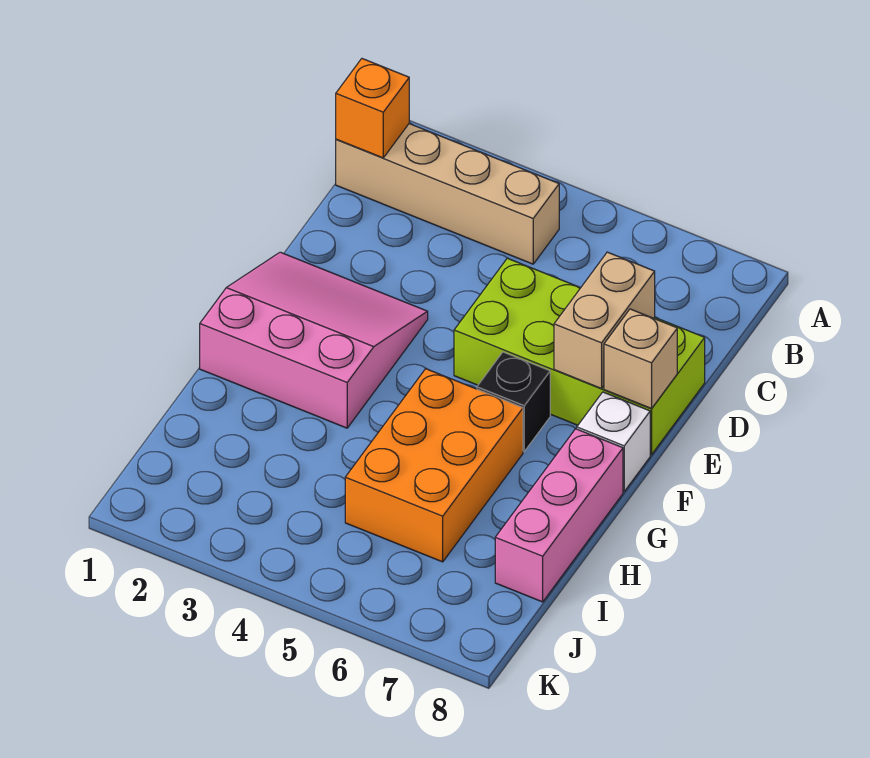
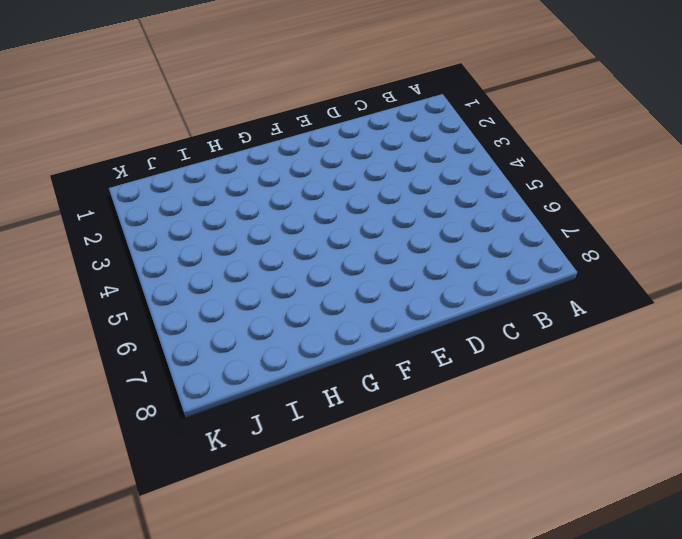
none -> tan brick B1:B4 level 1
none -> lime brick D5:E8 level 1

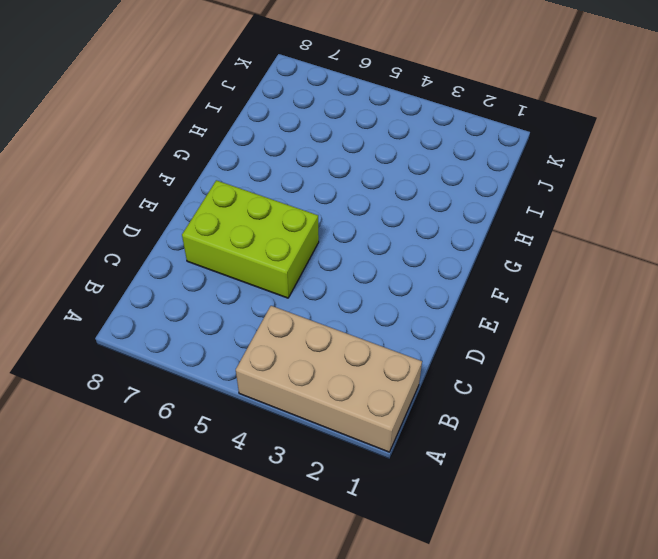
tan brick A1:B4 level 1 -> tan brick B1:B4 level 1
lime brick D5:E7 level 1 -> lime brick D5:E8 level 1
none -> pink slope E1:G3 level 1 top G
none -> black brick F6 level 1

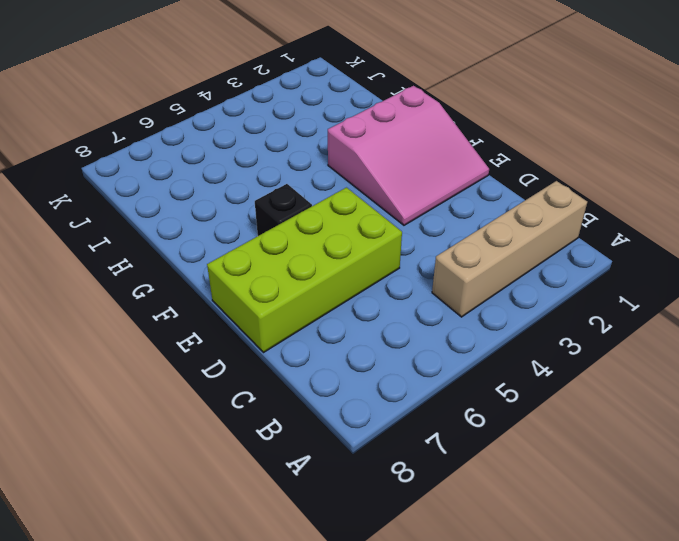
none -> white brick F8 level 1
none -> orange brick G5:I6 level 1

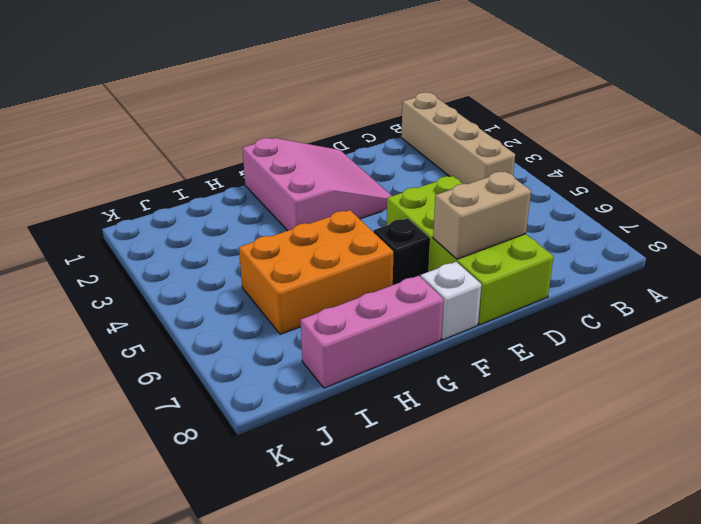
none -> orange brick B1 level 2
none -> tan brick E8 level 2

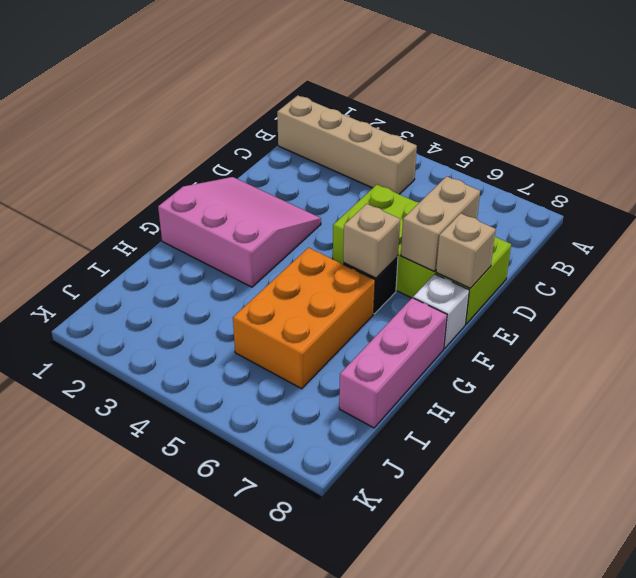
tan brick F6 level 2 -> none
none -> orange brick B1 level 2

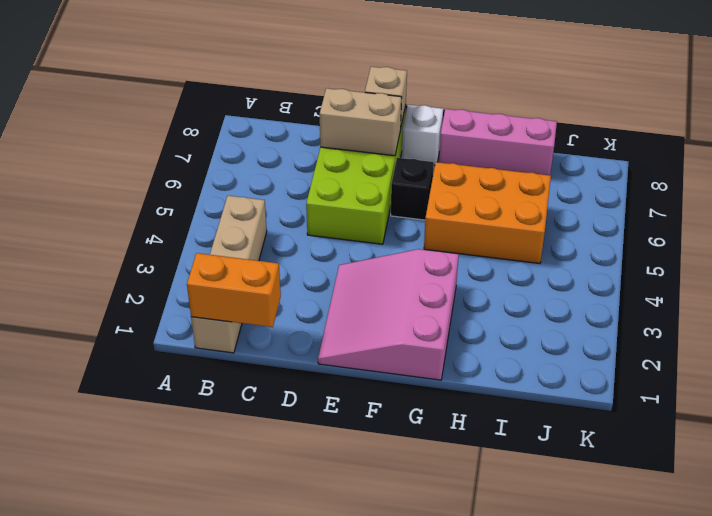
orange brick B1:C1 level 2 -> orange brick B1 level 2

